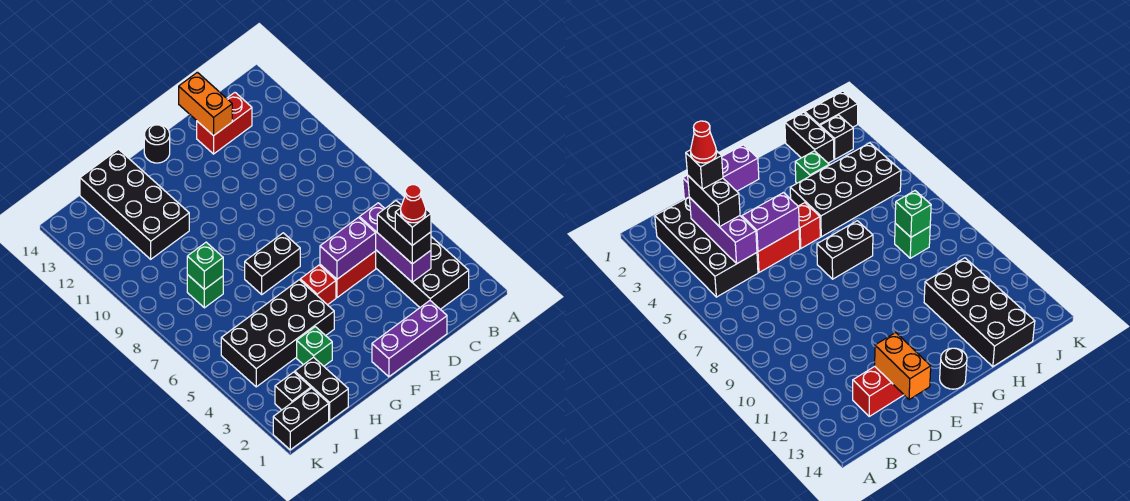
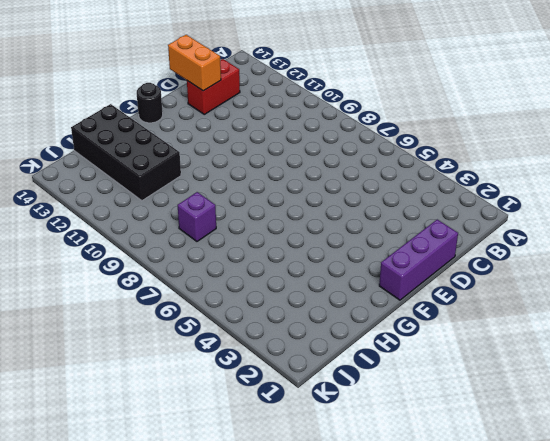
purple brick I8 level 1 -> green brick I8 level 1
none -> black brick B2:C5 level 1
none -> red brick D5:E5 level 1
none -> red brick F5 level 1

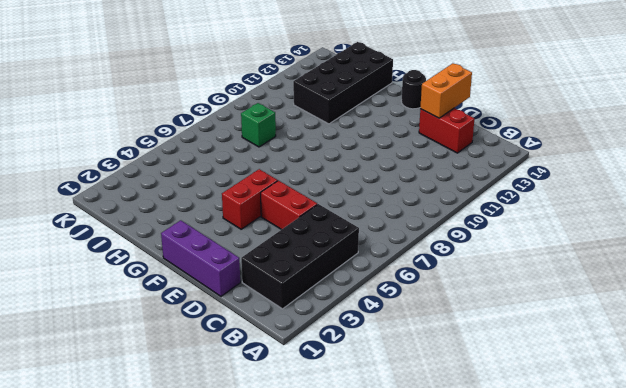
red brick F4:F5 level 1 -> red brick F5 level 1
none -> black brick F7:G7 level 1
none -> black brick G4:J5 level 1
none -> green brick H3 level 1

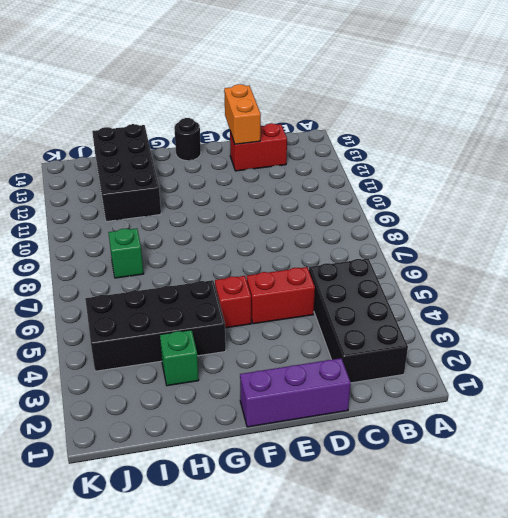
none -> black brick F7:G7 level 1
none -> black brick I1:I2 level 1
none -> black brick J1:K1 level 1

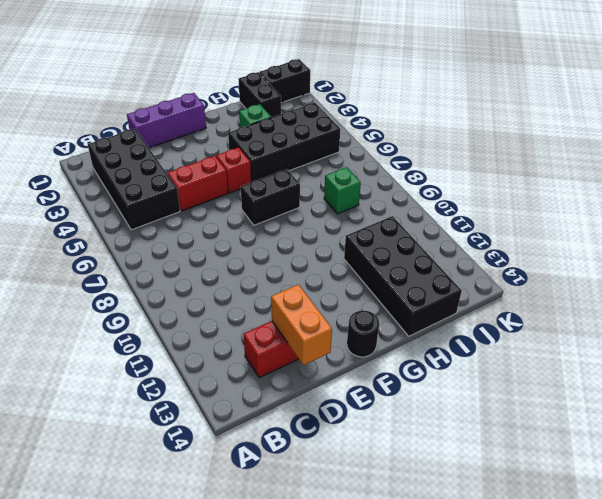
none -> black brick J2 level 1
none -> purple brick C3:C5 level 2
none -> purple brick D5:E5 level 2

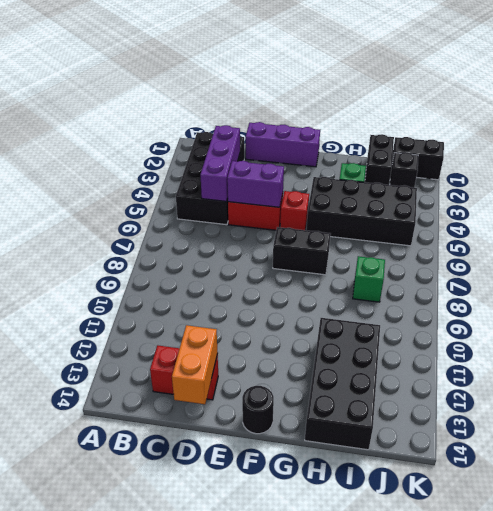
none -> green brick I8 level 2
none -> black brick C3:C4 level 3
none -> black brick C3 level 4

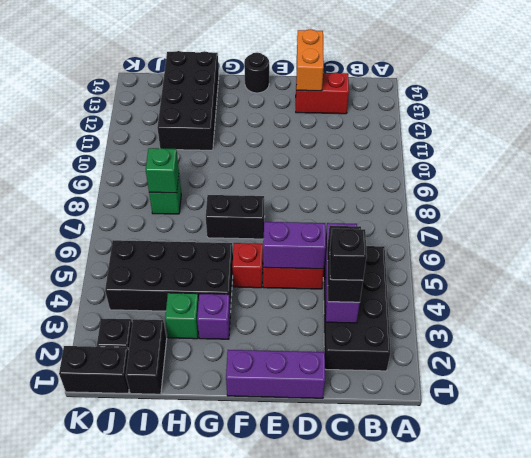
purple brick G3 level 1 -> none
none -> red cone C3 level 5

